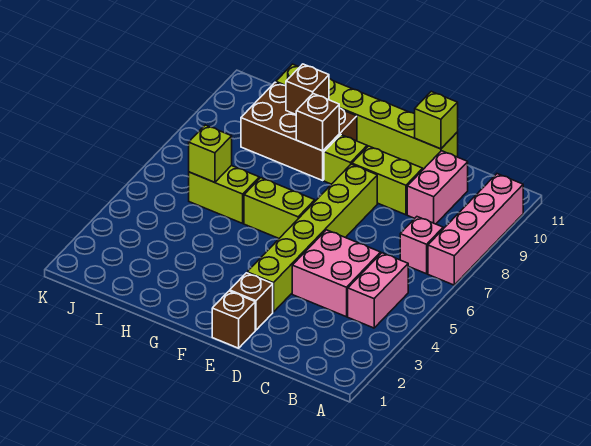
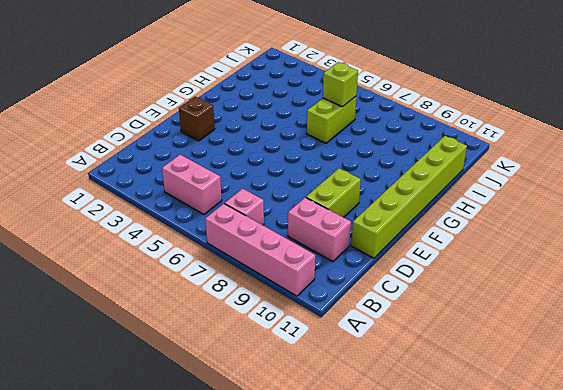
none -> pink brick C4:D5 level 1
none -> brown brick E1 level 1
none -> lime brick E3:E8 level 1

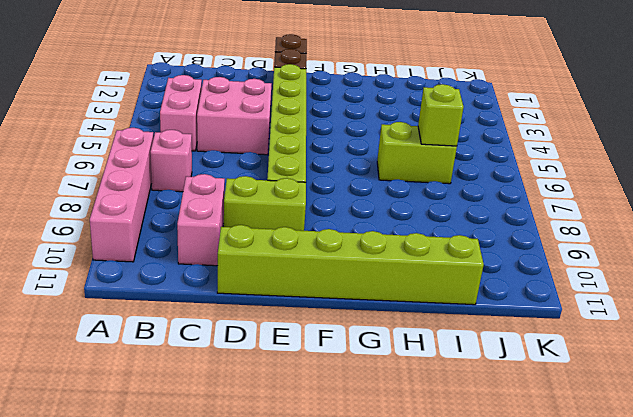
none -> lime brick F6:G6 level 1
none -> lime brick F9 level 1
none -> brown brick G9:I10 level 1

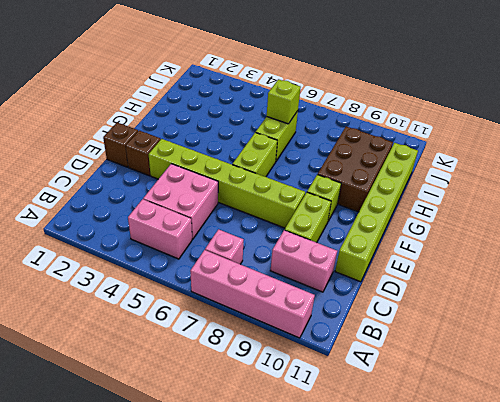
none -> lime brick D11 level 2
none -> brown brick G9 level 2
none -> brown brick H10 level 2

